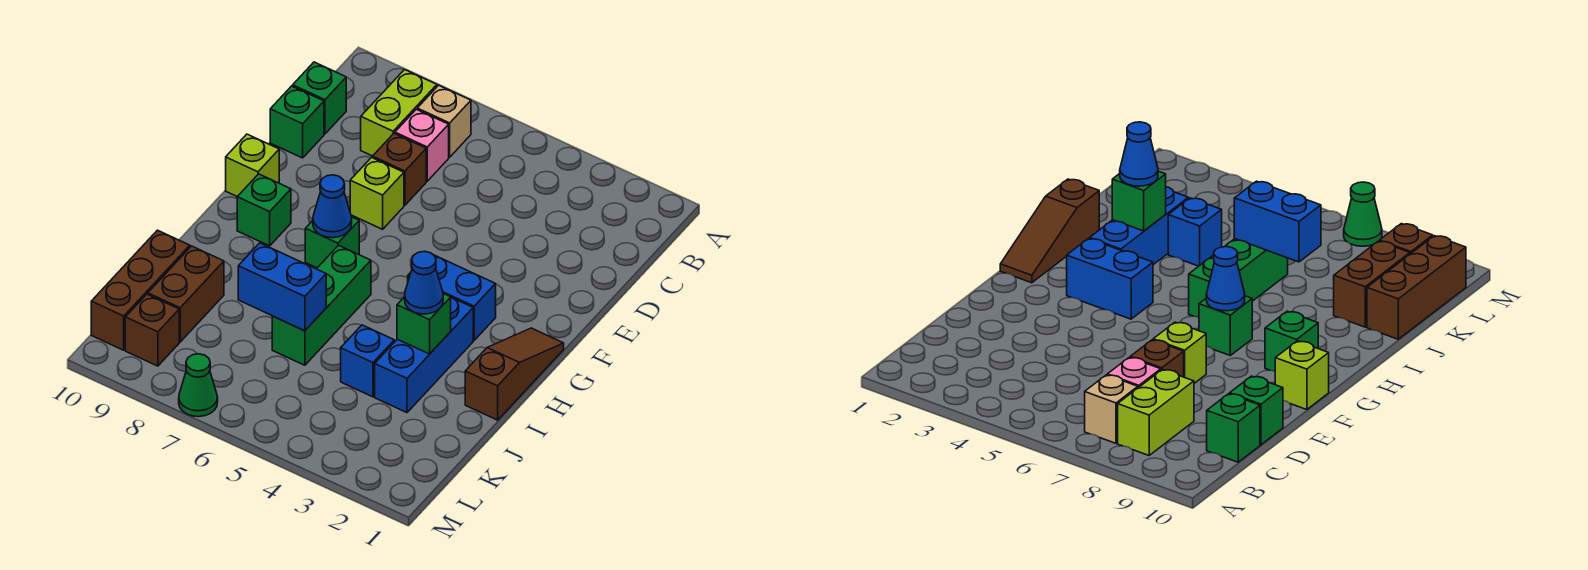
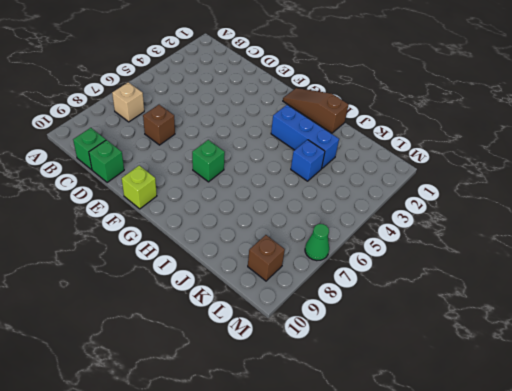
none -> lime brick B8:C8 level 1
none -> pink brick C7 level 1
none -> lime brick E7 level 1

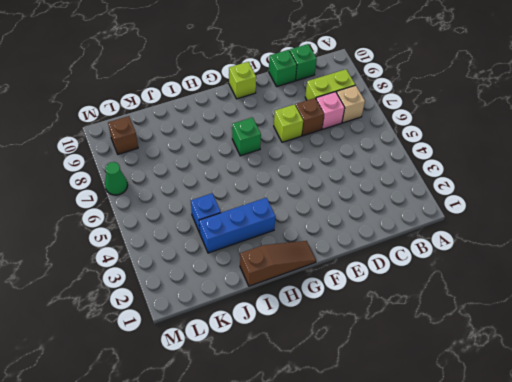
none -> blue brick G3:G4 level 1
none -> green brick G9 level 1
none -> green brick H6:J6 level 1

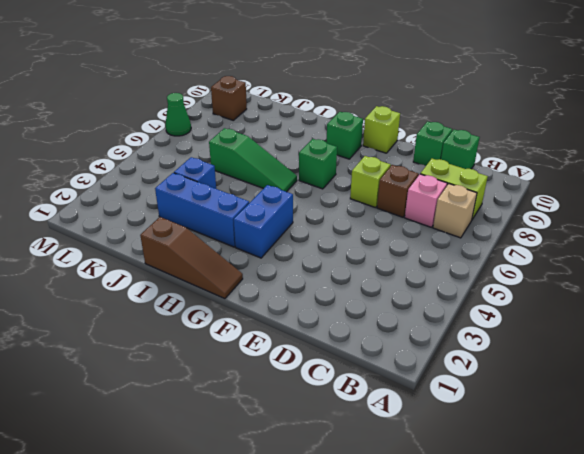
green slope H6:J6 level 1 top J -> green brick H6:J6 level 1
none -> brown brick J9:K9 level 1
none -> brown brick J10:L10 level 1
none -> blue cone G7 level 2

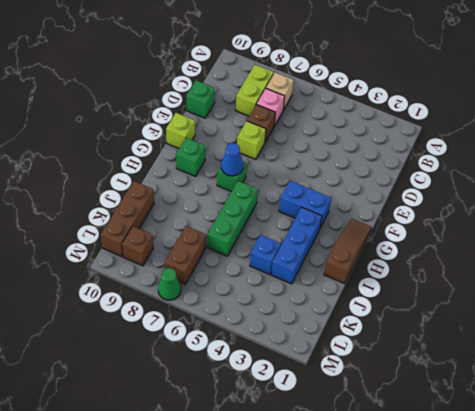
brown brick K7:L7 level 1 -> brown brick J9:K9 level 1
none -> green brick C10 level 1
none -> green brick I3 level 2
none -> blue brick J6:J7 level 2

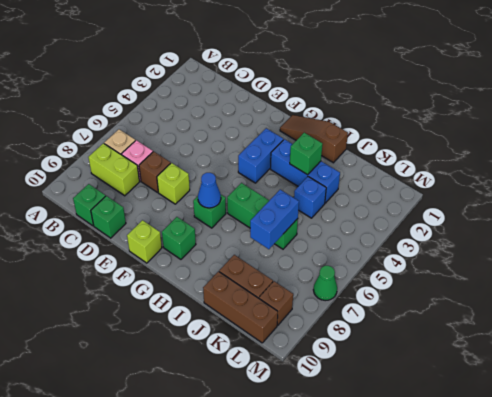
none -> blue cone I3 level 3

